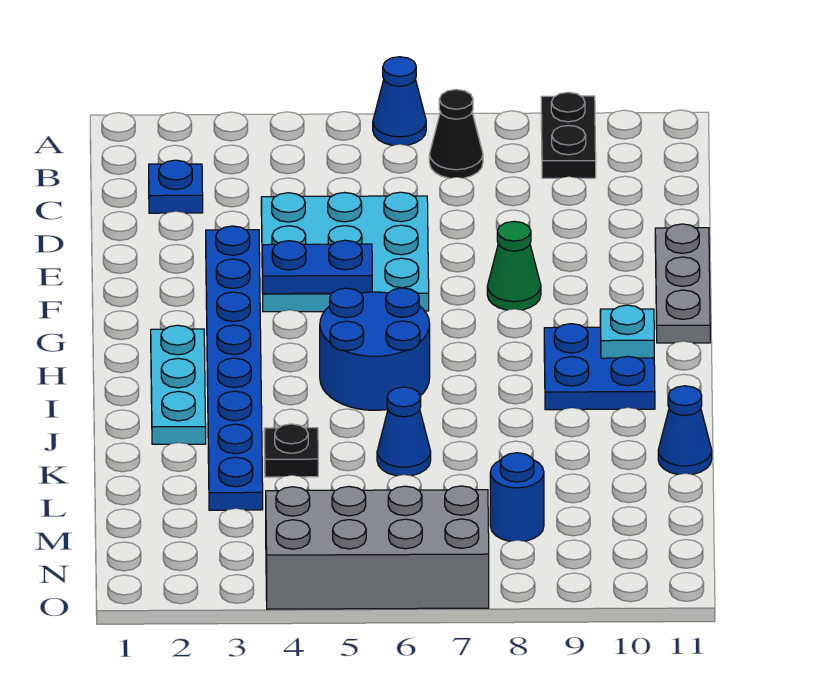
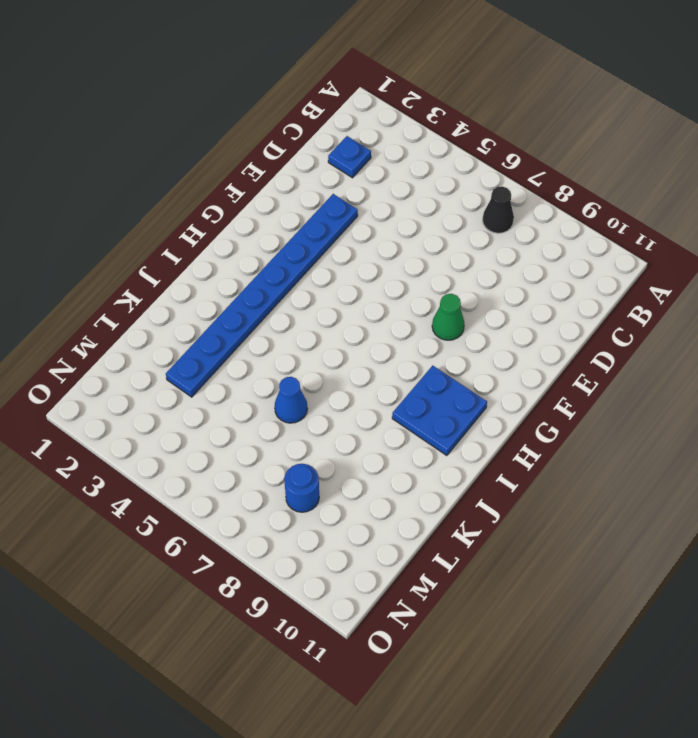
none -> blue cone A6 level 1
none -> black plate A9:B9 level 1
none -> cyan plate D4:F6 level 1

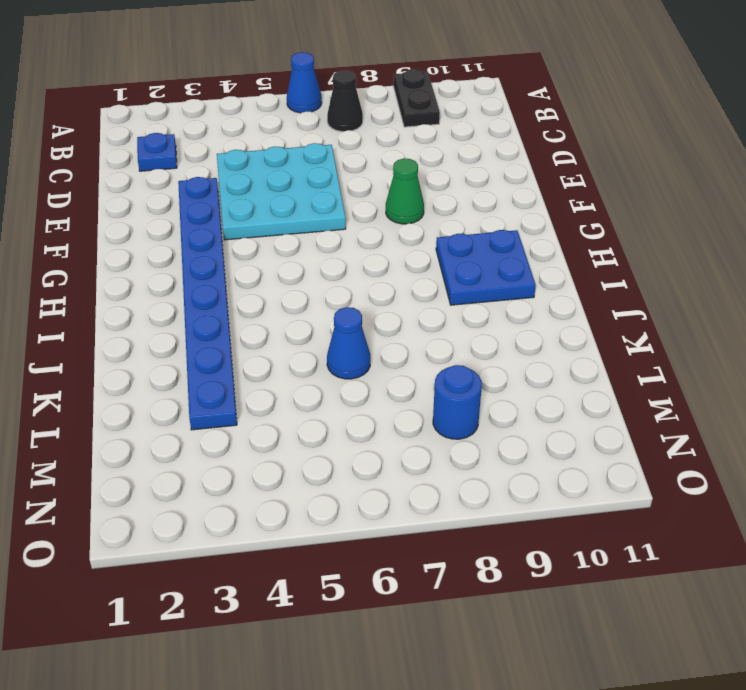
none -> grey plate E11:G11 level 1
none -> cyan plate H2:J2 level 1
none -> blue round brick H5:I6 level 1

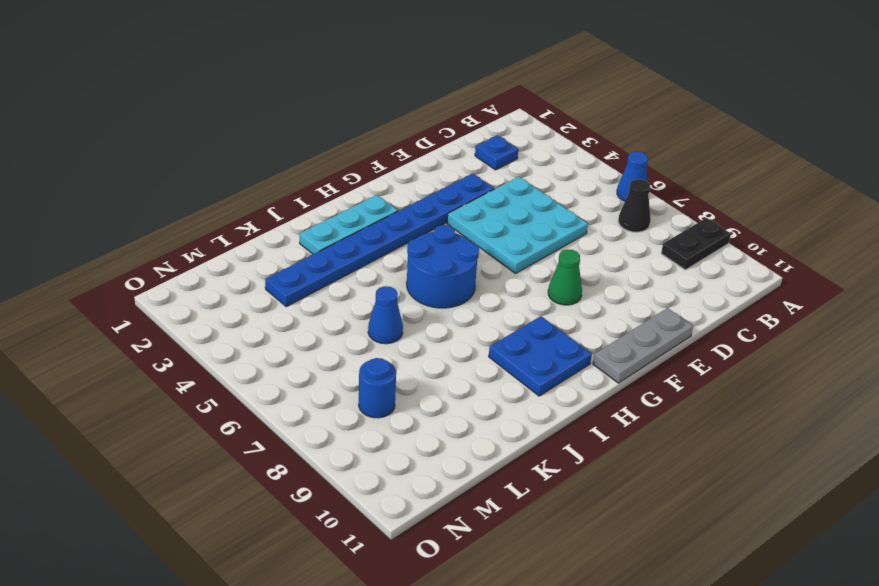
none -> black plate K4 level 1
none -> blue cone K11 level 1
none -> grey brick N4:O7 level 1

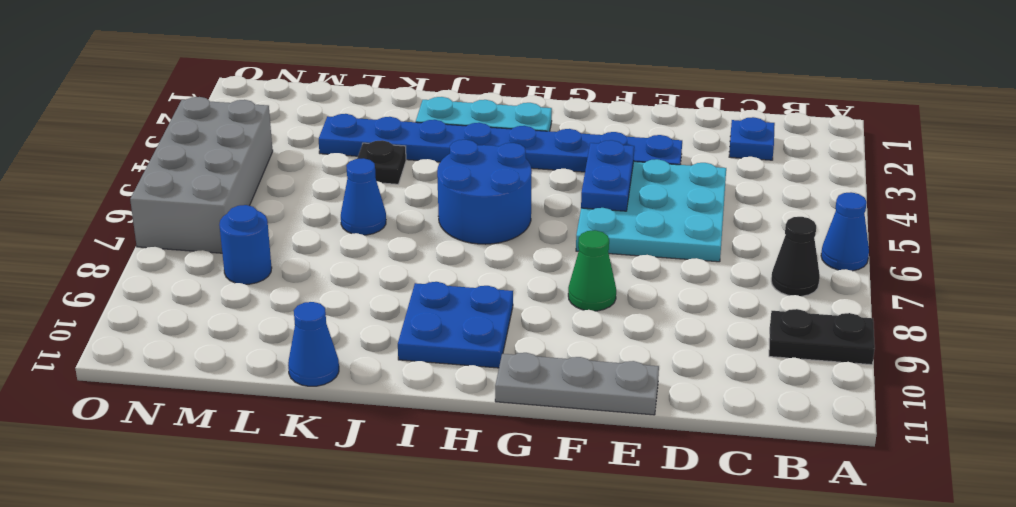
none -> cyan plate H10 level 2

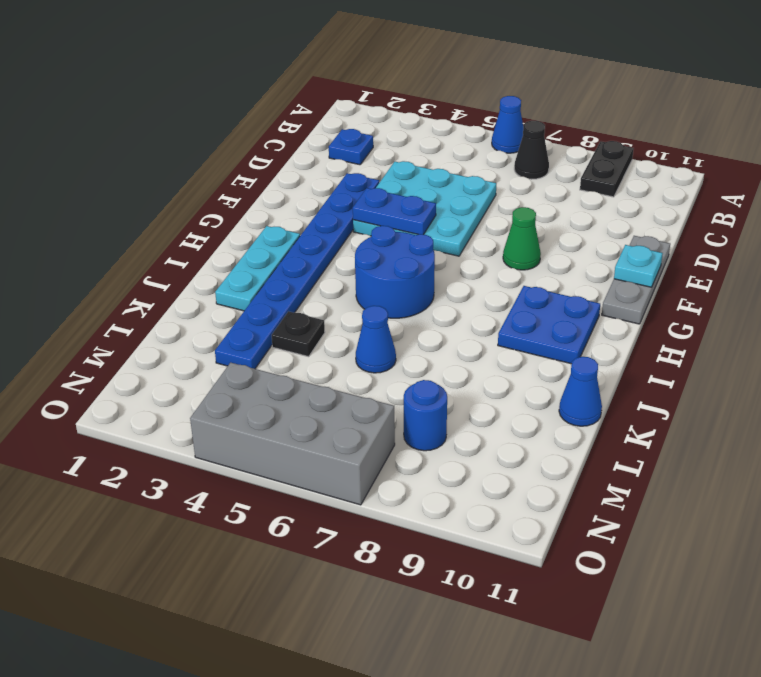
cyan plate F11 level 2 -> cyan plate H10 level 2

